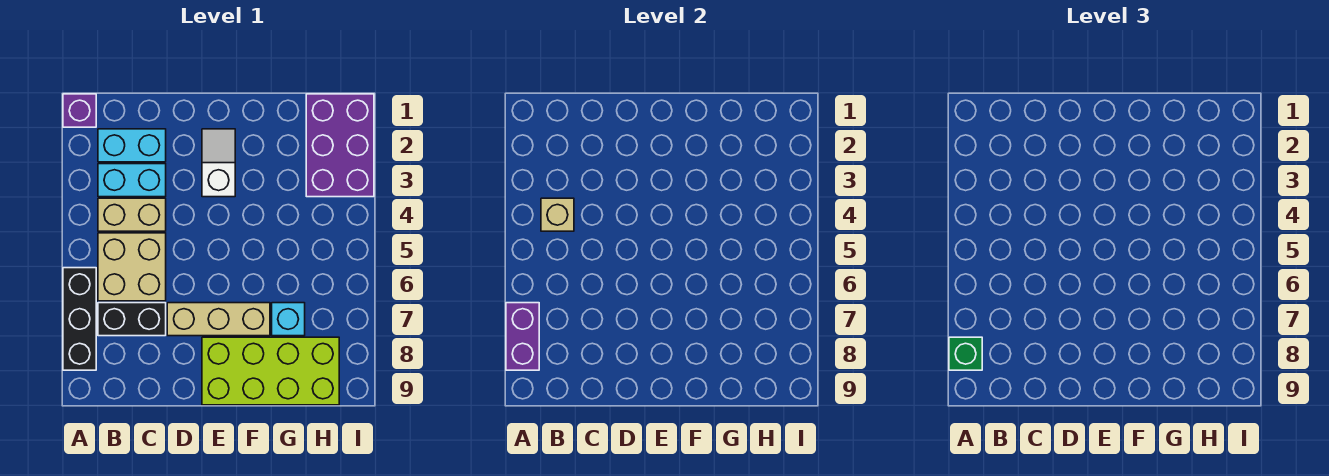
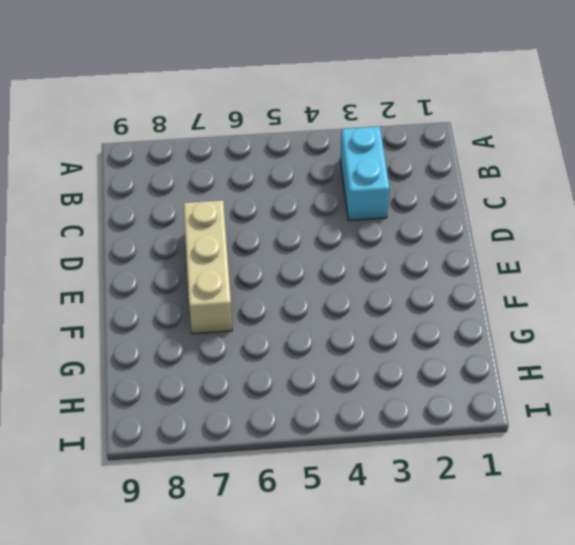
none -> purple brick A1 level 1
none -> black brick A6:A8 level 1
none -> cyan brick B2:C2 level 1

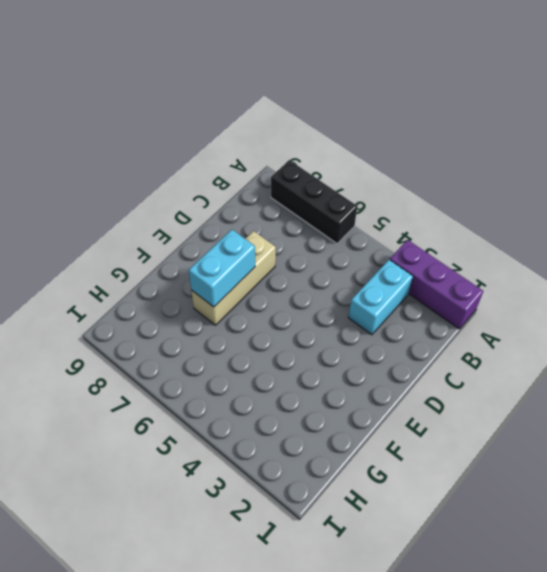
purple brick A1:A3 level 1 -> purple brick A1 level 1
cyan brick E7:F7 level 2 -> cyan brick B2:C2 level 1
none -> tan brick B4:C4 level 1
none -> tan brick B5:C6 level 1
none -> black brick B7:C7 level 1

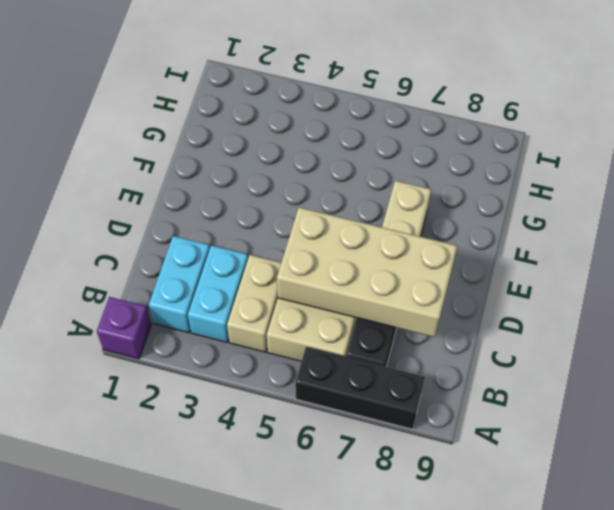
tan brick C5:D8 level 2 -> none
none -> white slope E2:E3 level 1 top 3
none -> lime brick E8:H9 level 1
none -> cyan brick G7 level 1

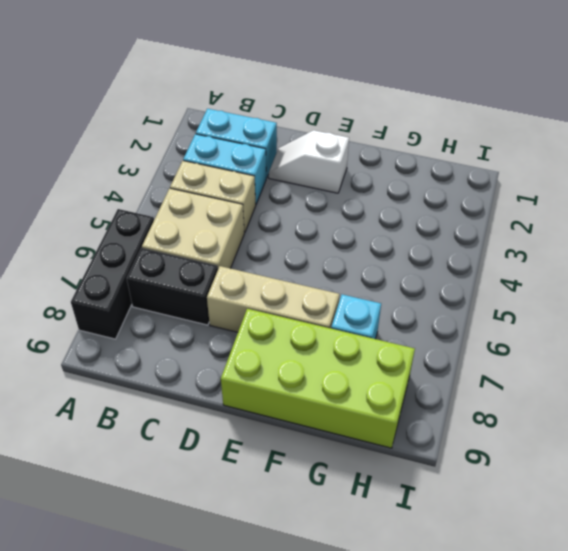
white slope D2:E2 level 1 top E -> white slope E2:E3 level 1 top 3
none -> purple brick A1 level 1
none -> purple brick H1:I3 level 1
none -> purple brick A7:A8 level 2

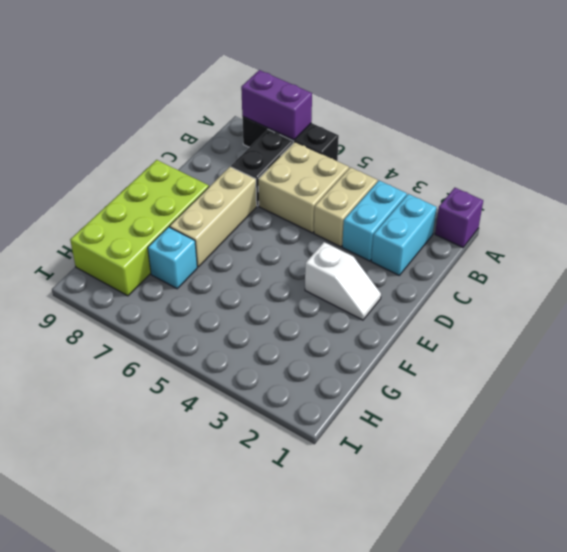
none -> purple brick H1:I3 level 1
none -> tan brick B4 level 2
none -> green brick A8 level 3

